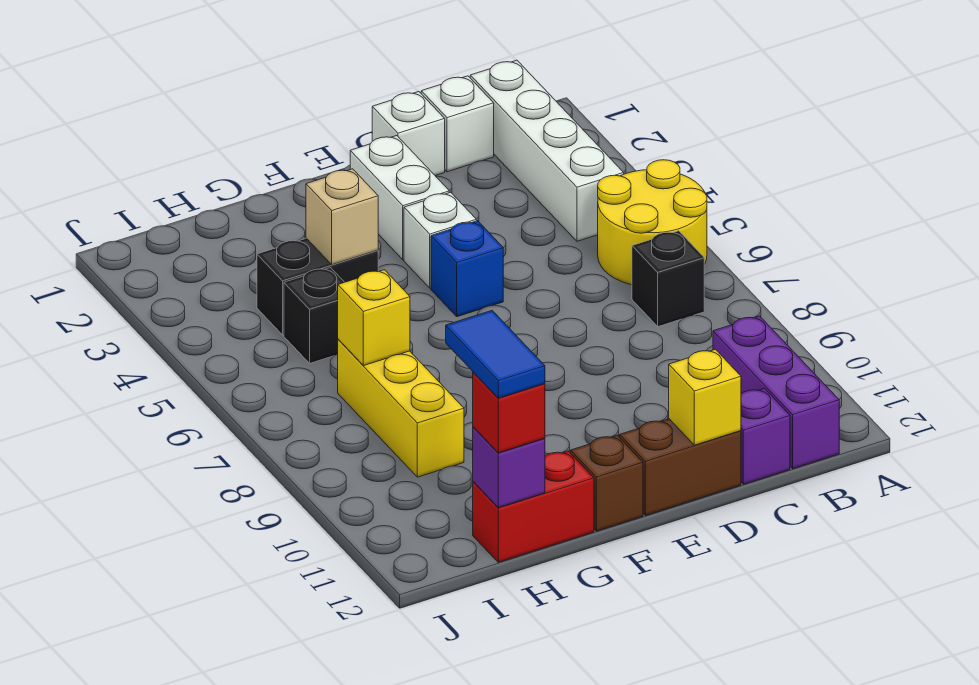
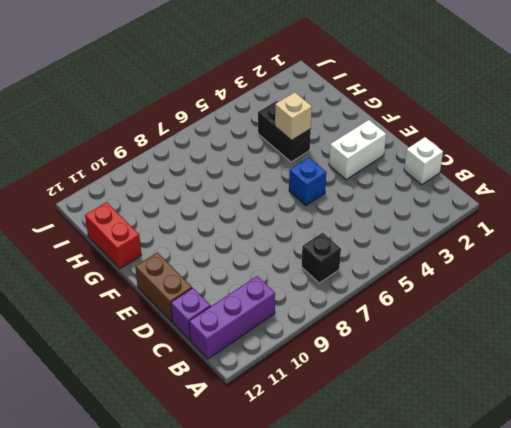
none -> yellow round brick A5:B6 level 1
none -> white brick B1:B4 level 1
none -> white brick D1 level 1

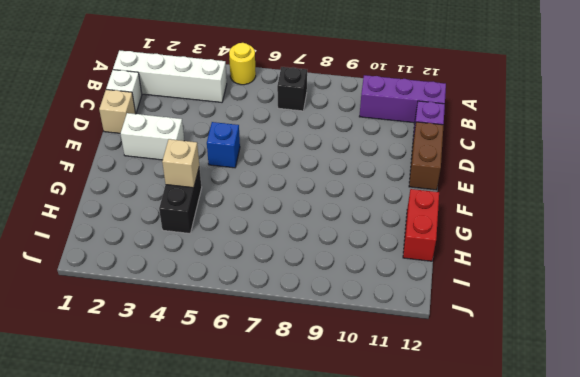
yellow round brick A5 level 1 -> yellow round brick A5:B6 level 1
tan brick D1 level 1 -> white brick D1 level 1
none -> white brick E4 level 1
none -> brown brick F12 level 1
none -> black brick H5 level 1

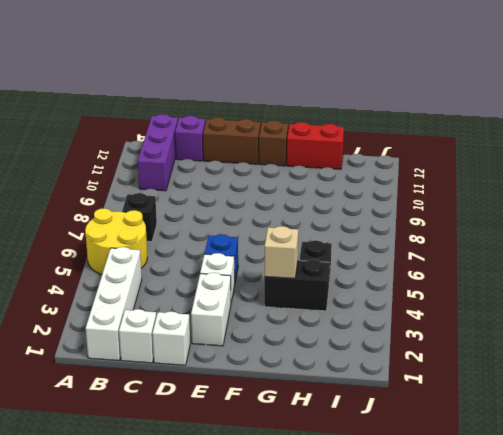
none -> yellow brick H7:H9 level 1
none -> yellow brick D12 level 2
none -> yellow brick H7 level 2

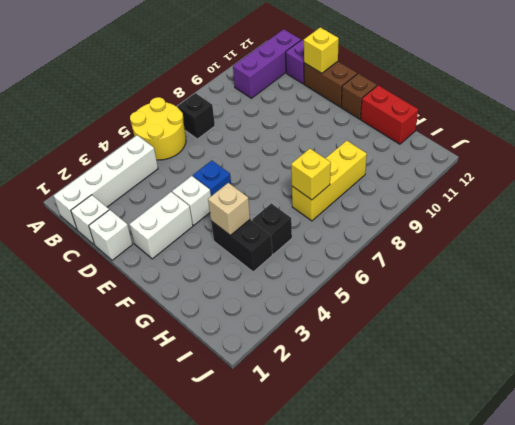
none -> purple brick H12 level 2
none -> red brick H12 level 3
none -> blue tile H11:H12 level 4

